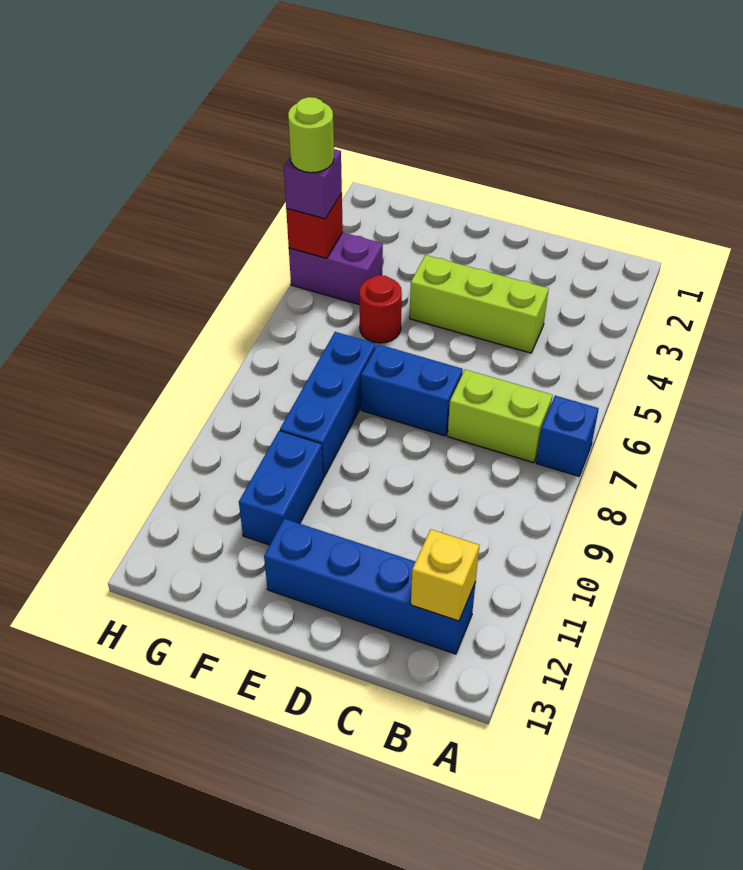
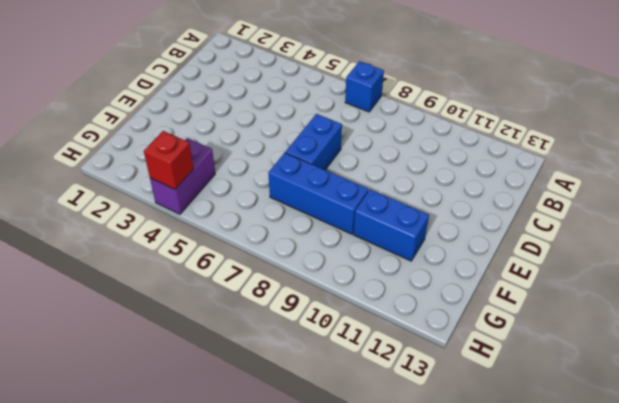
none -> lime brick B7:C7 level 1
none -> blue brick B12:E12 level 1
none -> lime brick C4:E4 level 1

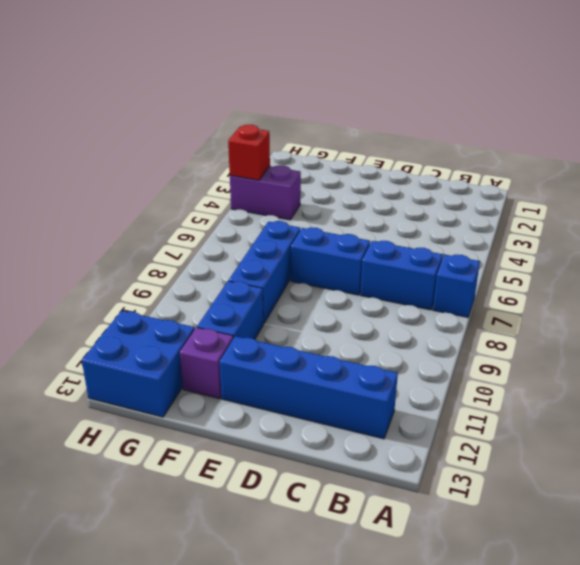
blue brick B7:C7 level 1 -> lime brick B7:C7 level 1
purple brick F12 level 1 -> purple brick H4 level 3
blue brick G12:H13 level 1 -> none
none -> lime brick C4:E4 level 1
none -> red round brick F5 level 1
none -> yellow brick B12 level 2

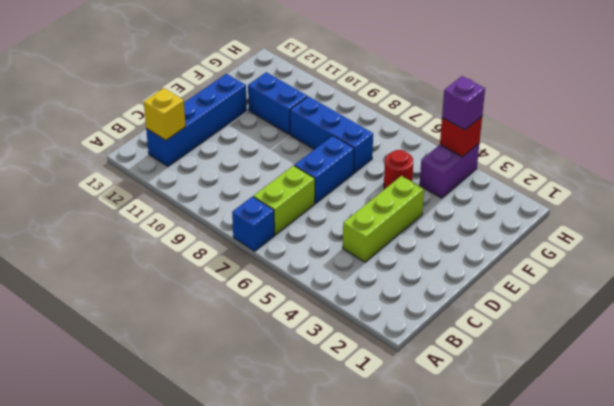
none -> lime round brick H4 level 4

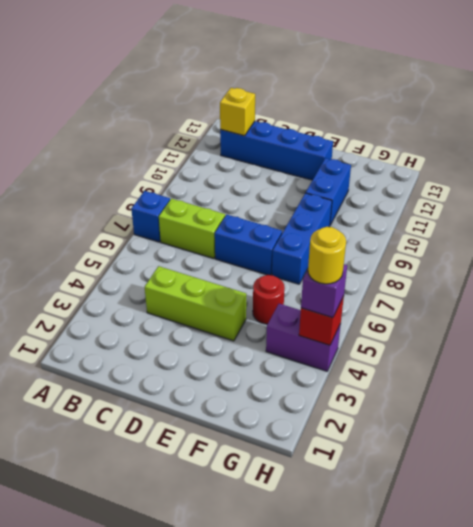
yellow round brick H4 level 4 -> lime round brick H4 level 4

